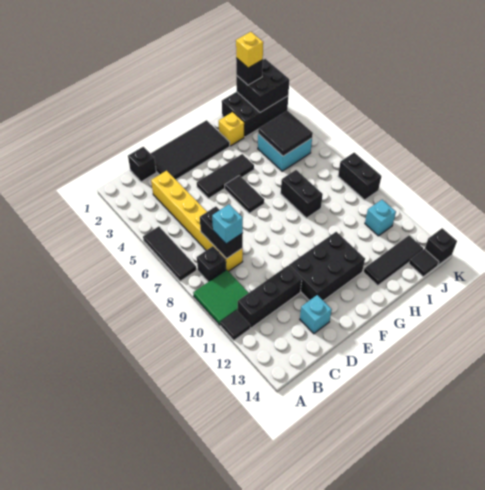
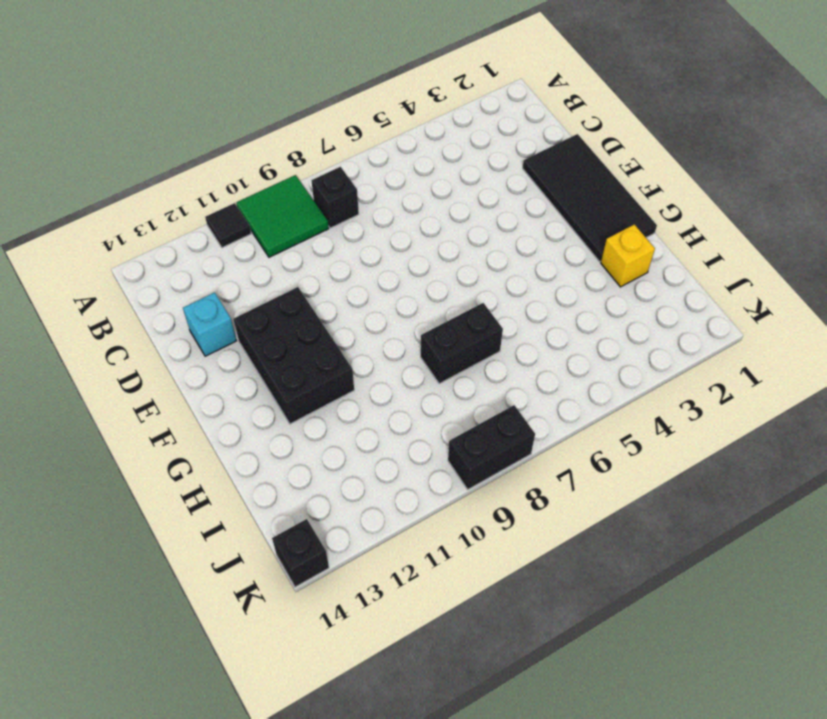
none -> black tile A5:A7 level 1
none -> black brick B11:D11 level 1
none -> black brick C1 level 1

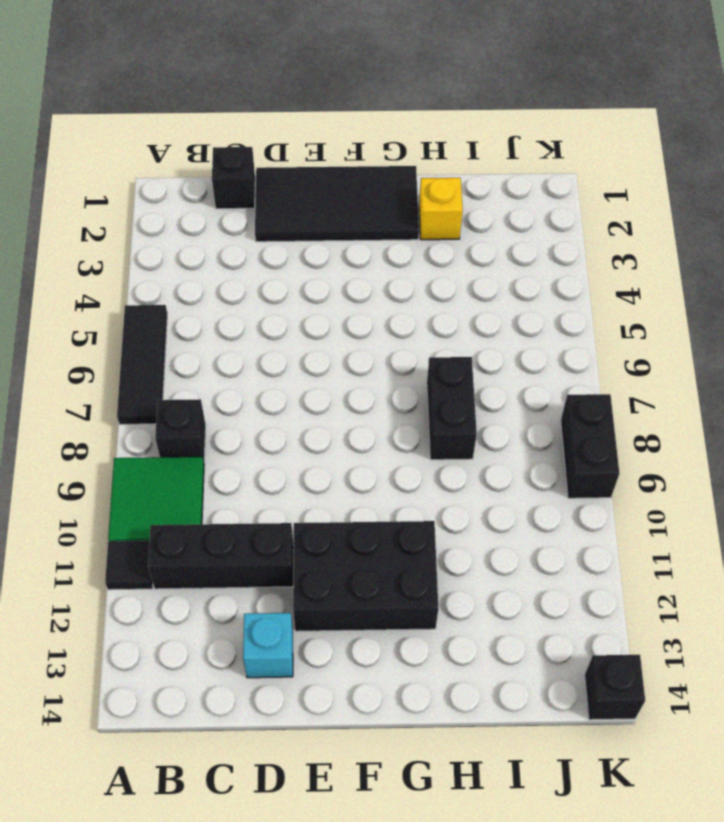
none -> yellow brick C3:C8 level 1
none -> black tile E4:G4 level 1
none -> black tile F5:F6 level 1

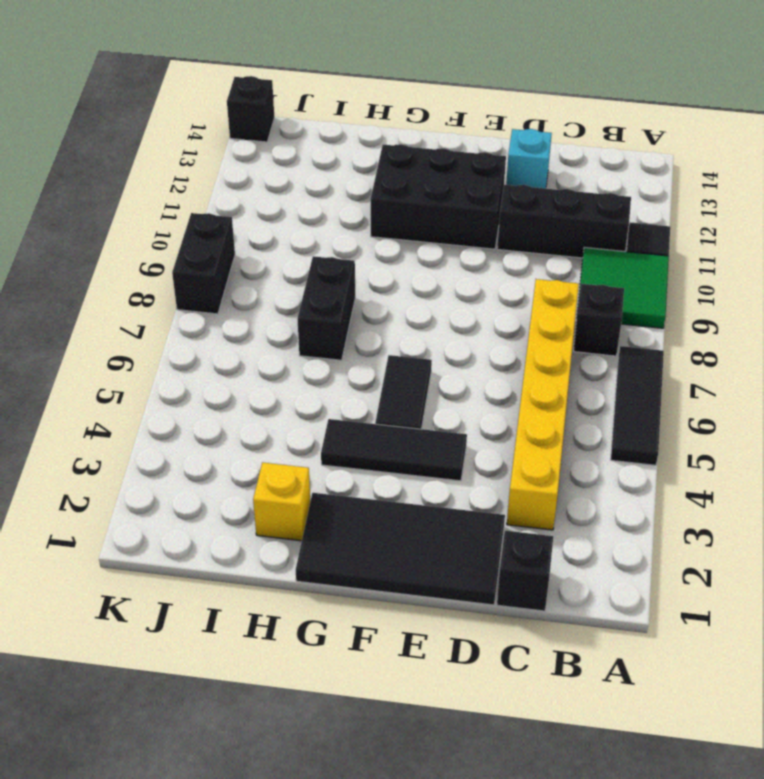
none -> black tile H13:J13 level 1
none -> black brick I1:K2 level 1
none -> cyan brick I4:J5 level 1

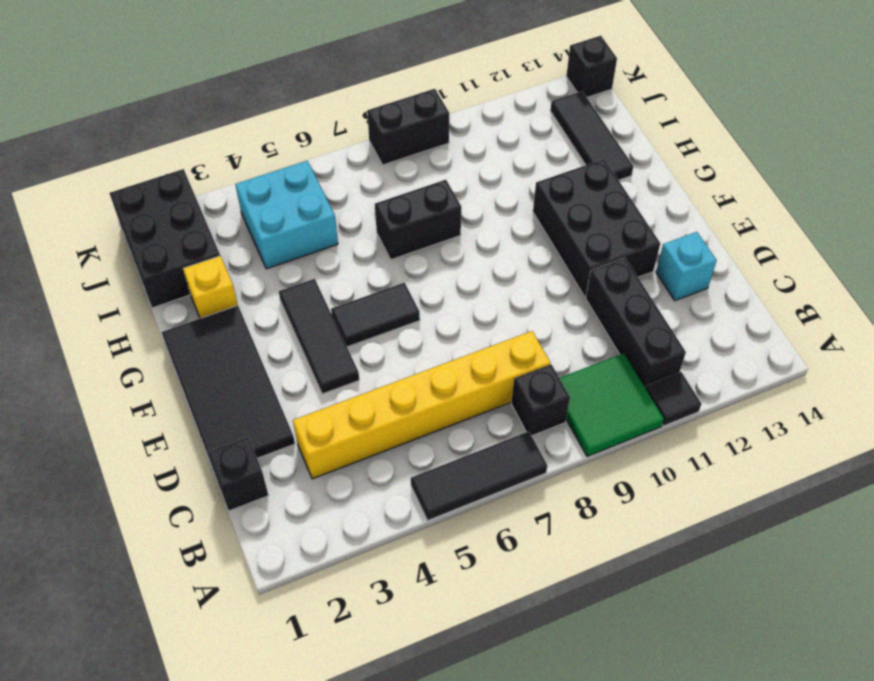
none -> cyan brick J11 level 1
none -> black tile J14 level 1
none -> black brick C7:C8 level 2

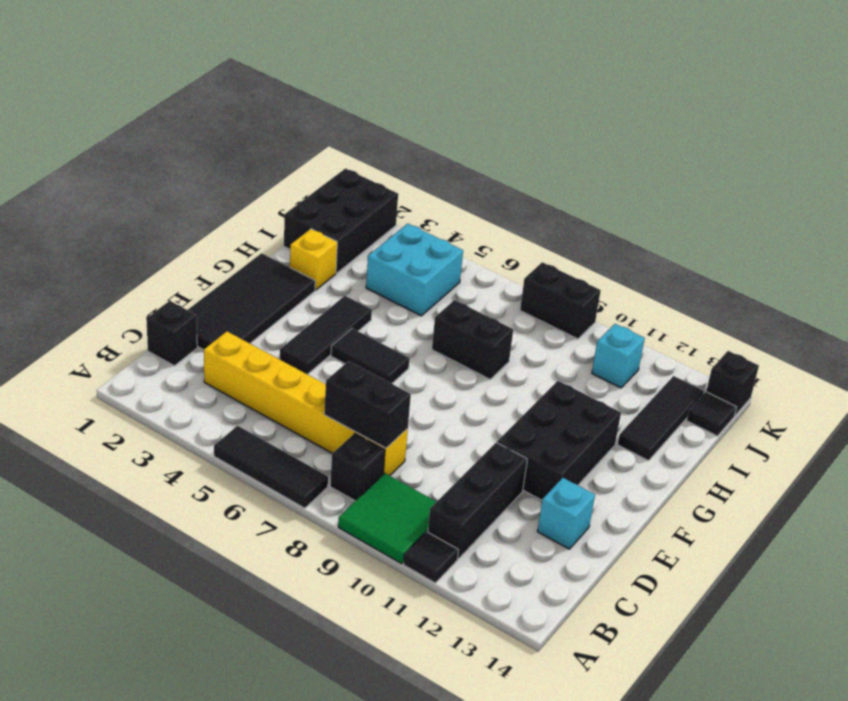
none -> black tile I4:J5 level 2
none -> black brick J1:K2 level 2
none -> cyan brick C8 level 3

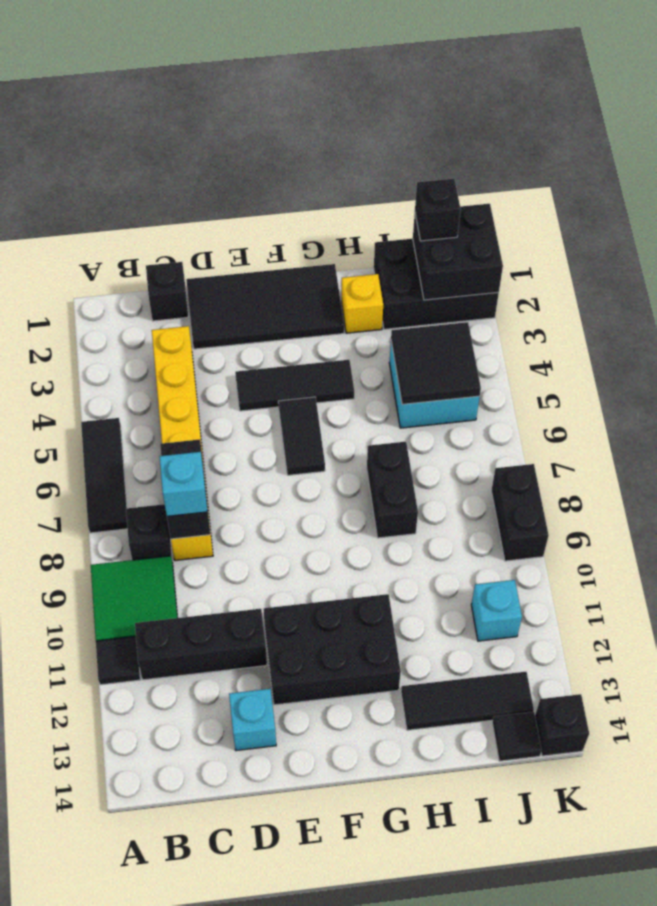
none -> yellow brick J1 level 4

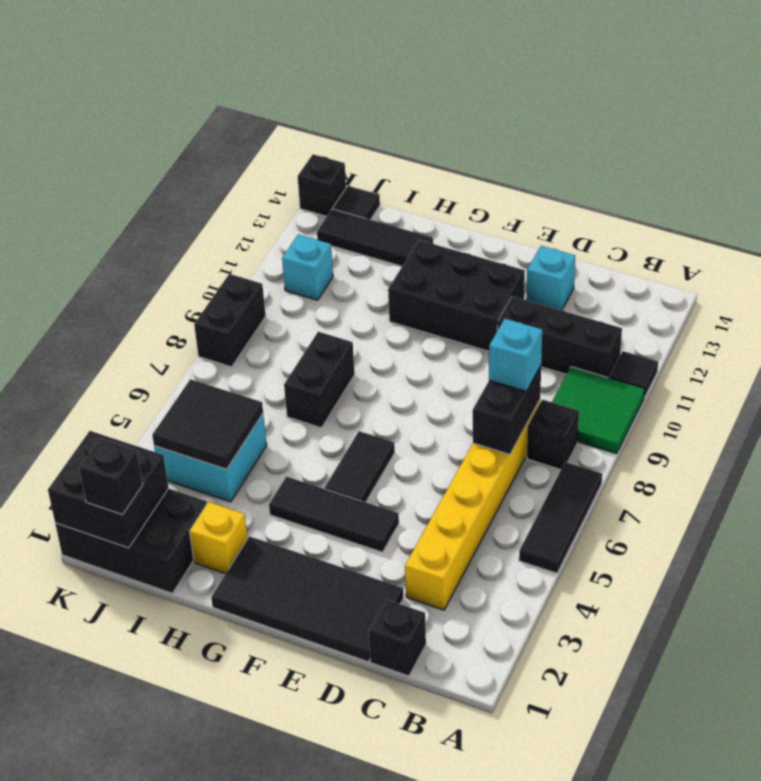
none -> yellow brick J1 level 4

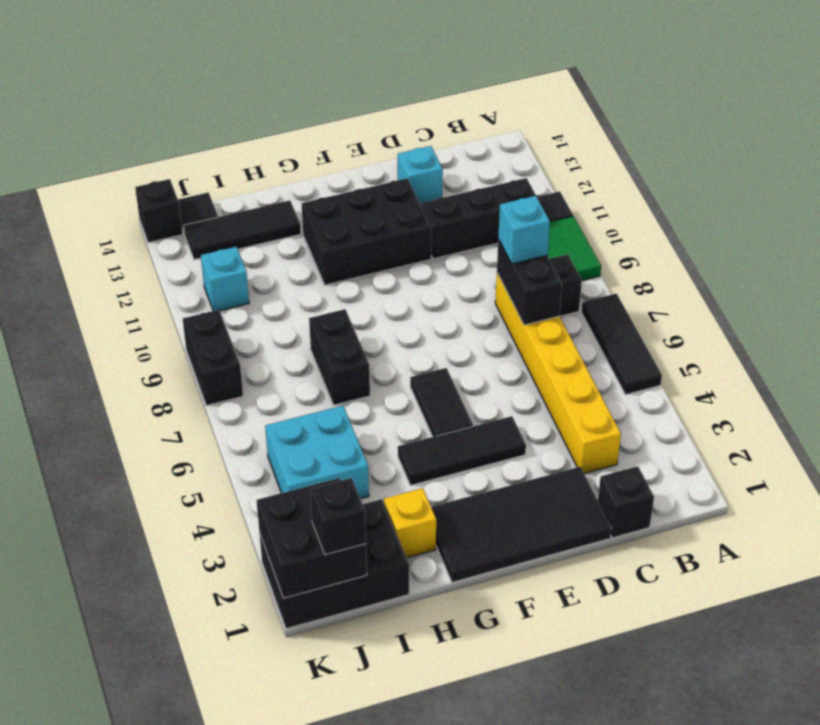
none -> black tile I4:J5 level 2
none -> yellow brick J1 level 4

